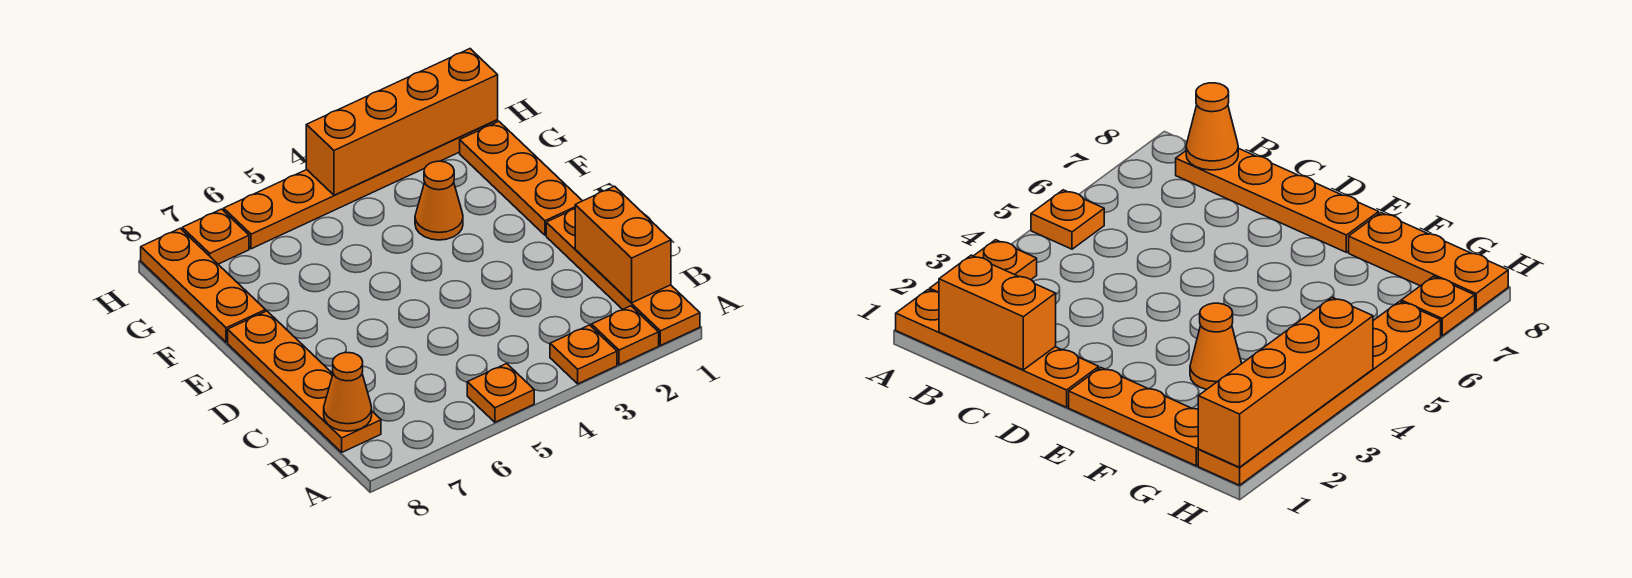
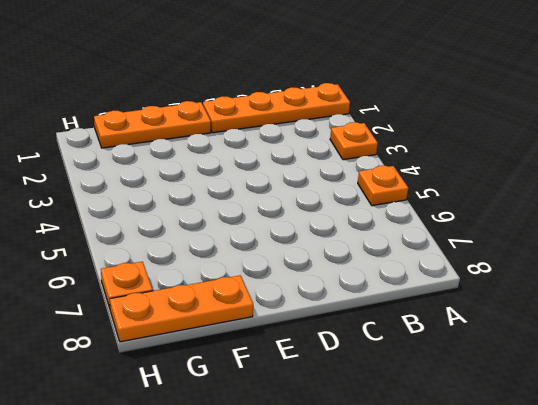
none -> orange plate A2 level 1
none -> orange plate B8:E8 level 1
none -> orange cone F3 level 1

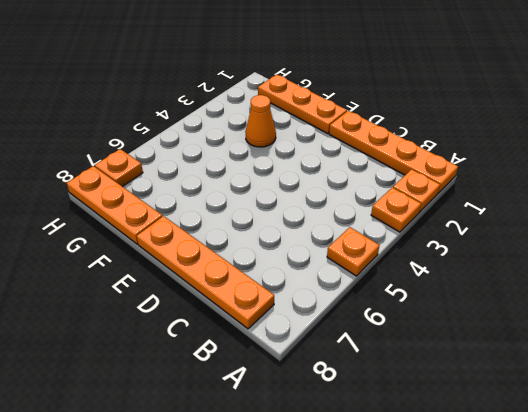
none -> orange plate H1:H6 level 1
none -> orange brick B1:C1 level 2
none -> orange cone B8 level 2

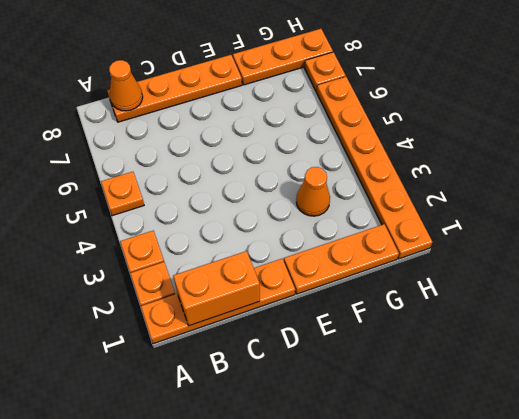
none -> orange brick H1:H4 level 2

